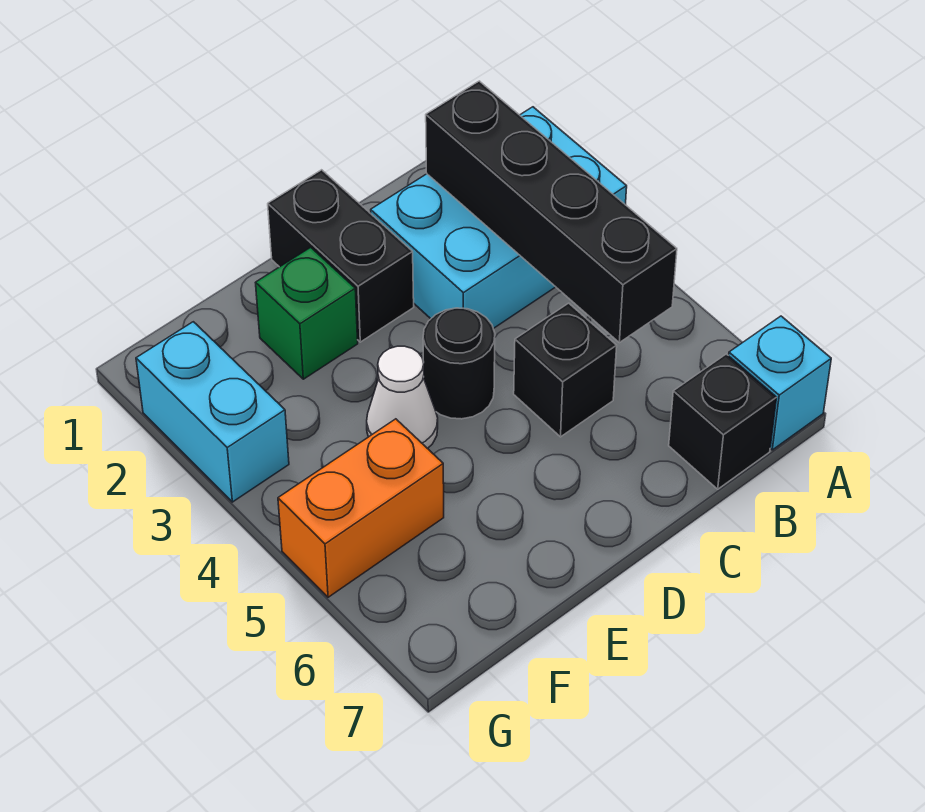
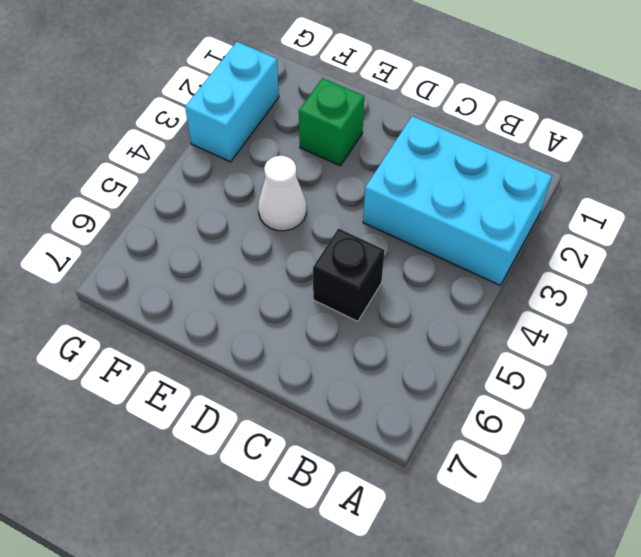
none -> cyan brick A7 level 1
none -> black brick B7 level 1

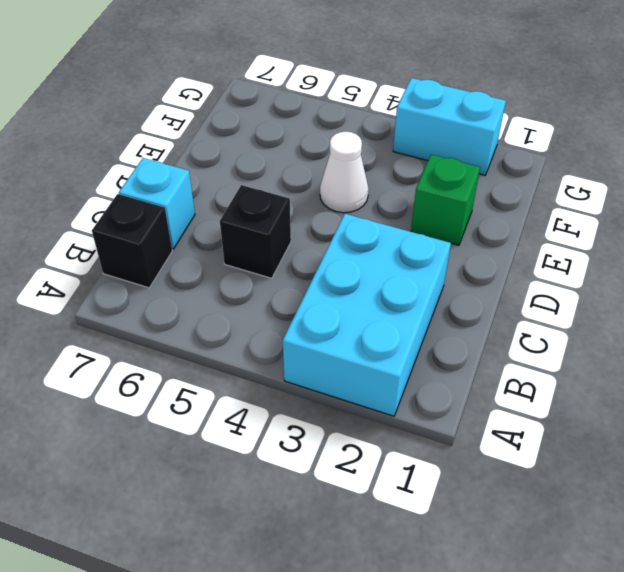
cyan brick C7 level 1 -> cyan brick A7 level 1
none -> black brick D1:D2 level 1
none -> black round brick D4 level 1

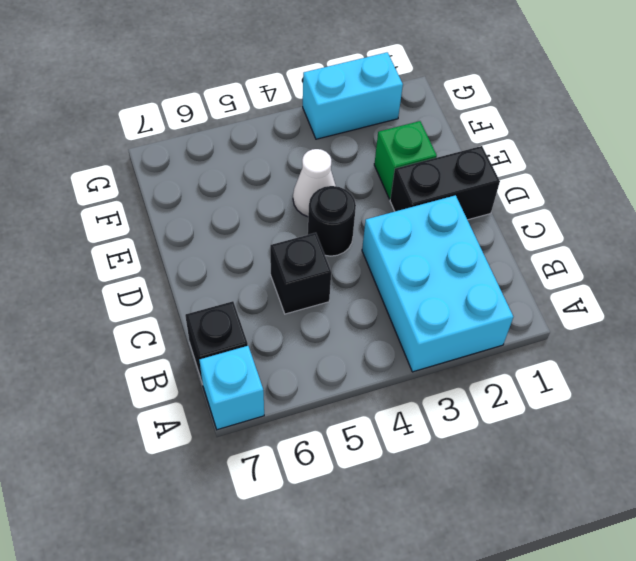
none -> orange brick F5:G5 level 1
none -> black brick B2:B5 level 2

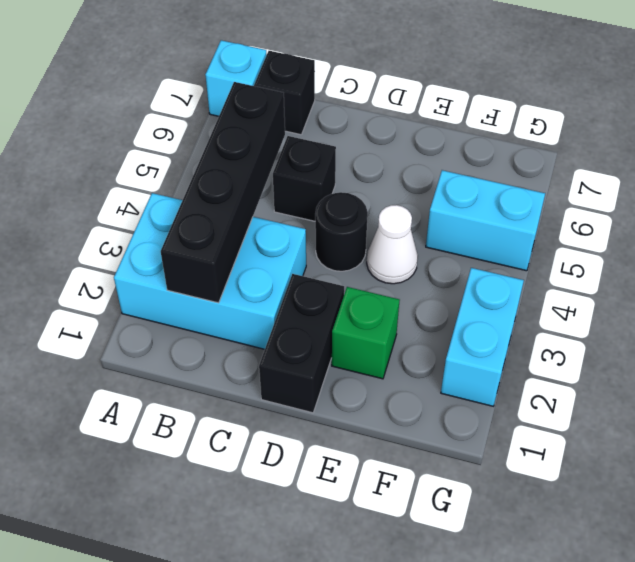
cyan brick F5:G5 level 1 -> orange brick F5:G5 level 1

